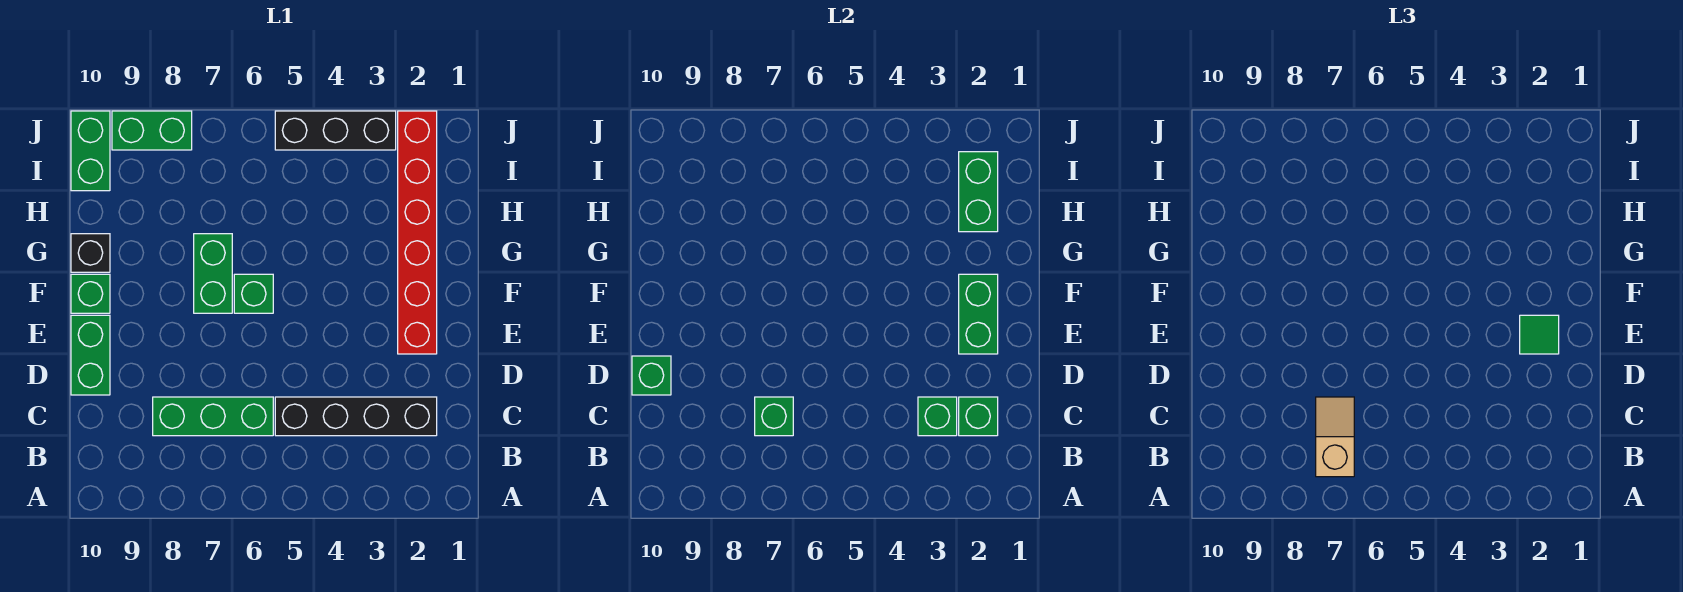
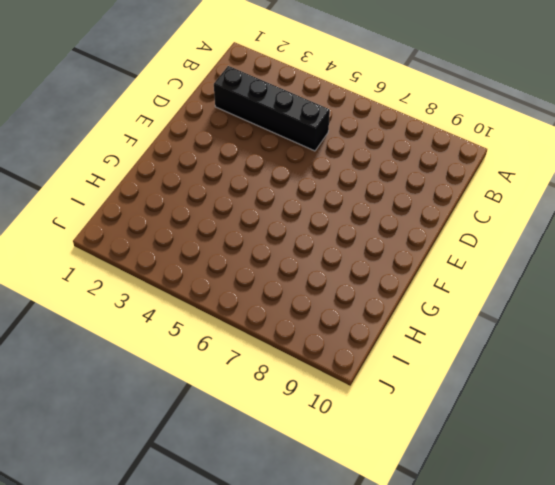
none -> green brick C6:C8 level 1
none -> green brick D10:E10 level 1
none -> red brick E2:J2 level 1

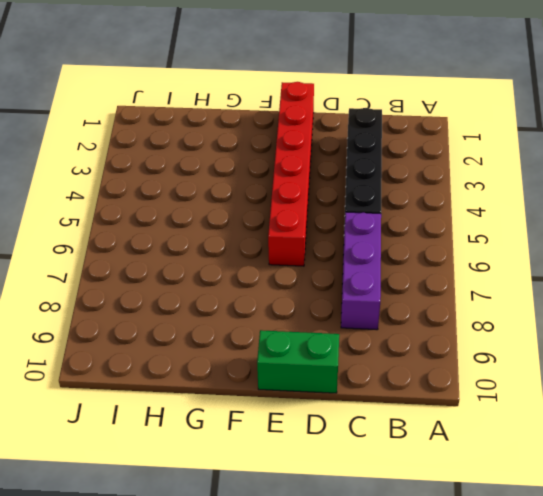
purple brick C6:C8 level 1 -> green brick C6:C8 level 1
red brick E1:E6 level 1 -> red brick E2:J2 level 1
none -> green brick F6 level 1
none -> green brick F7:G7 level 1
none -> green brick F10 level 1

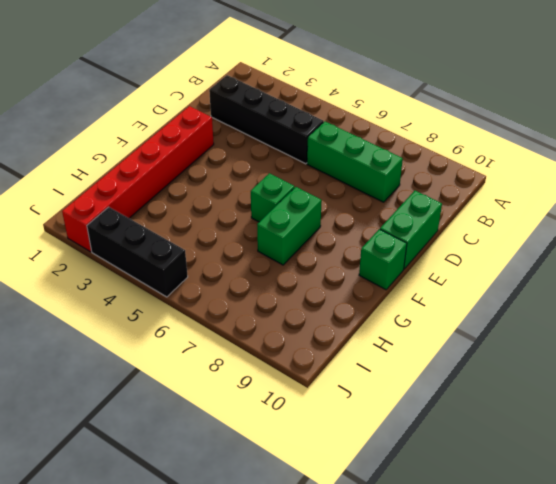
none -> black brick G10 level 1
none -> green brick I10:J10 level 1
none -> green brick J8:J9 level 1

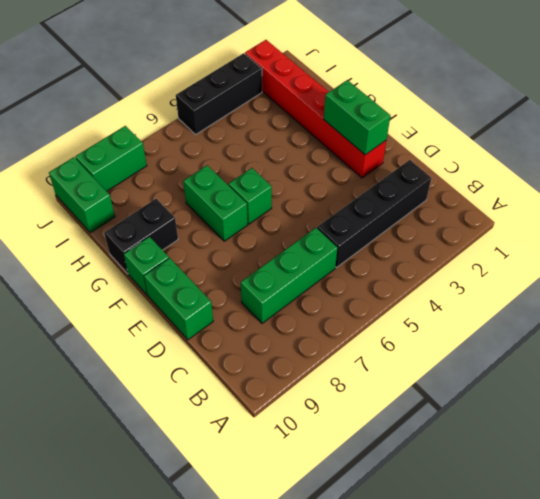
black brick G9:G10 level 1 -> black brick G10 level 1
none -> green brick C2 level 2
none -> green brick C3 level 2
none -> green brick C7 level 2

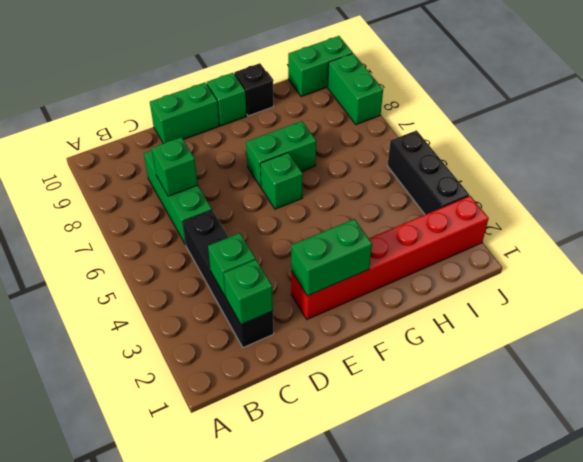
none -> green brick D10 level 2
none -> green brick H2:I2 level 2
none -> tan slope B7:C7 level 3 top B

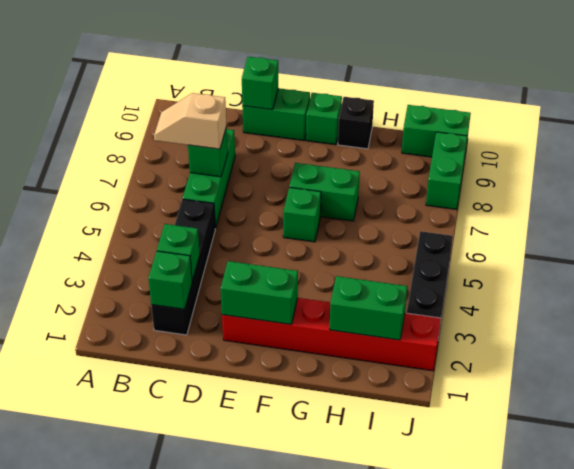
tan slope B7:C7 level 3 top C -> tan slope B7:C7 level 3 top B
none -> green tile E2 level 3

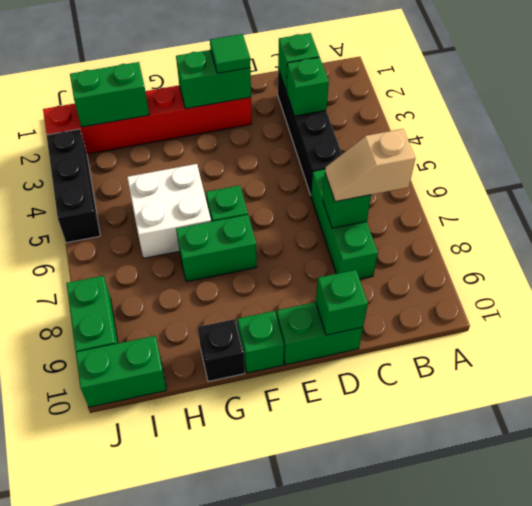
white brick G5:H6 level 1 -> none

